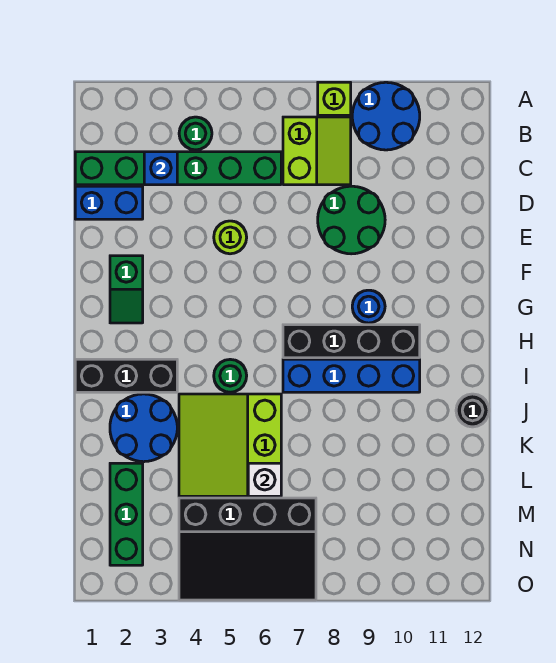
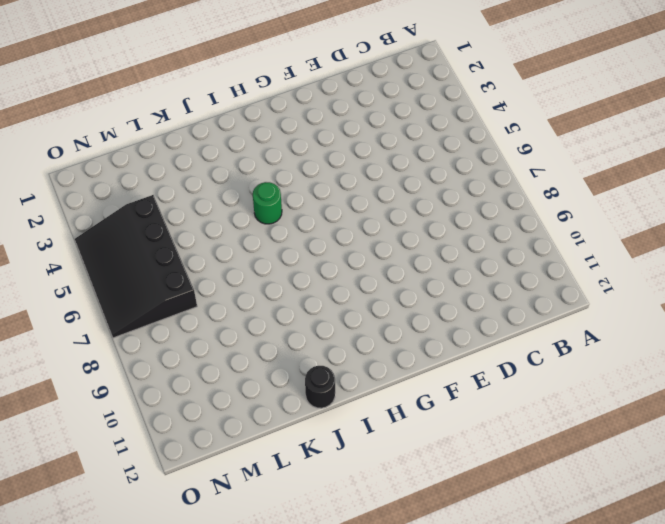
none -> lime brick A8 level 1
none -> blue round brick A9:B10 level 1
none -> green round brick B4 level 1

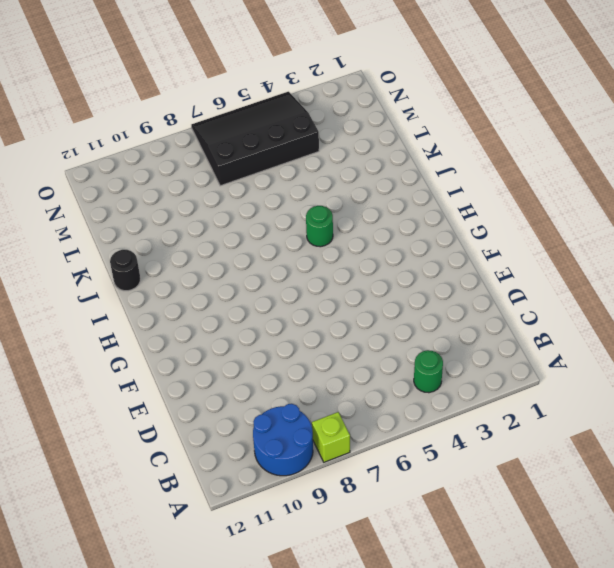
none -> lime slope B7:C8 level 1 top 7
none -> green brick C1:C6 level 1
none -> blue brick D1:D2 level 1

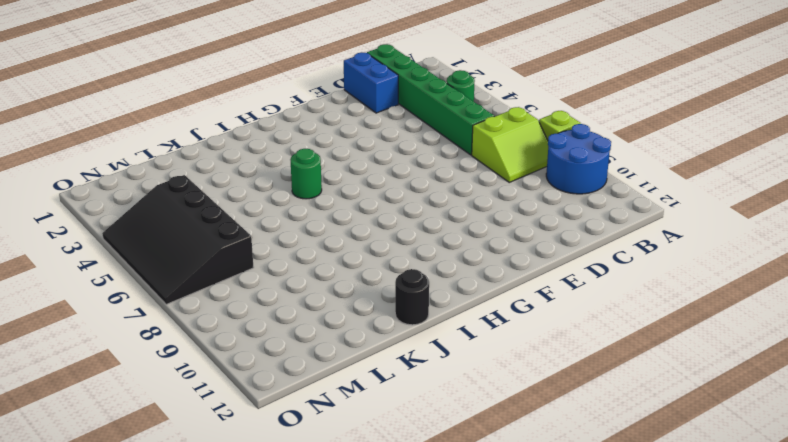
none -> green round brick D8:E9 level 1
none -> lime round brick E5 level 1
none -> green slope F2:G2 level 1 top F

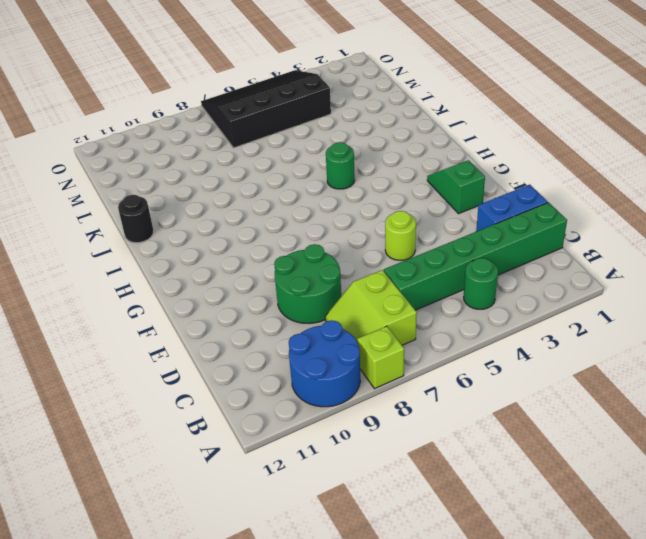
none -> blue round brick G9 level 1
none -> black brick H7:H10 level 1
none -> black brick I1:I3 level 1

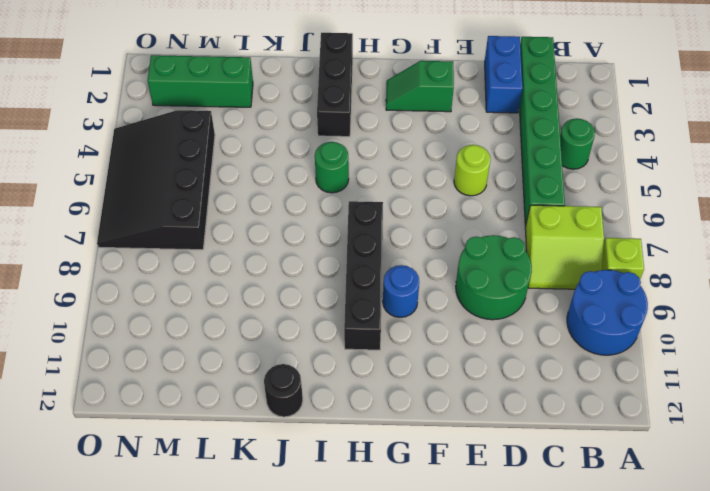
none -> blue brick I7:I10 level 1
none -> blue round brick J2:K3 level 1
none -> lime slope J4:L6 level 1 top 6

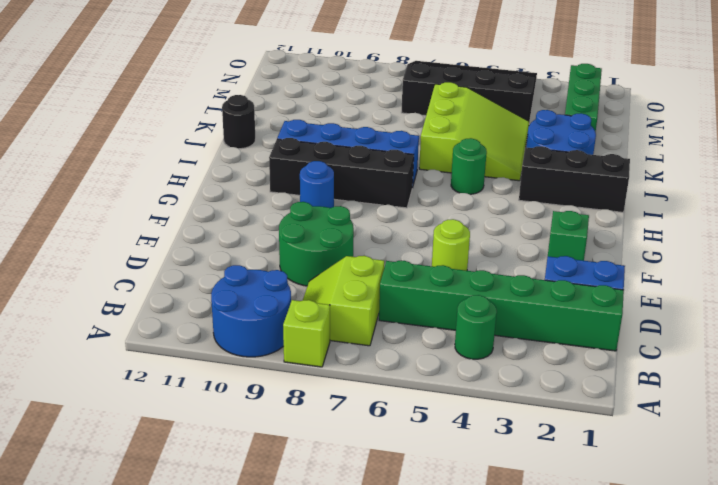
none -> blue brick C3 level 2
none -> white brick L6 level 2

